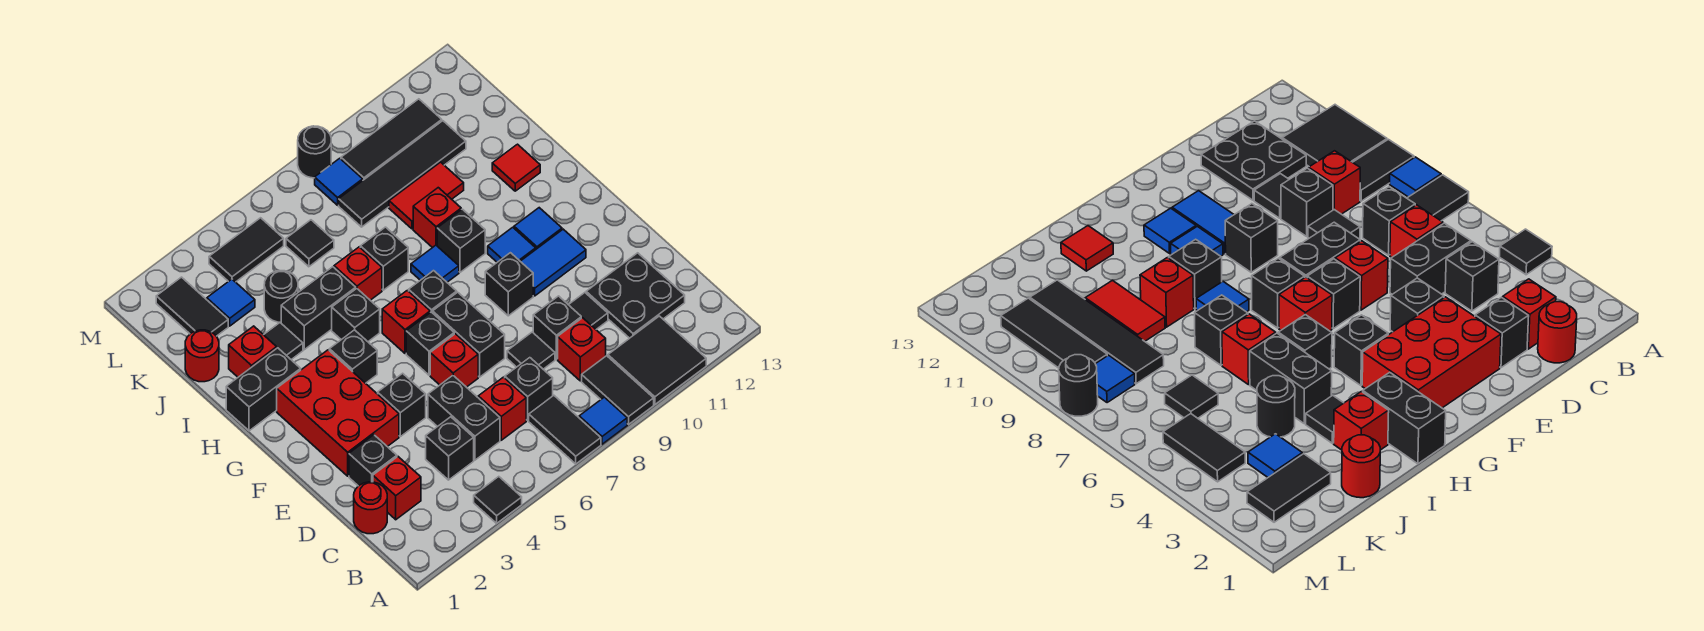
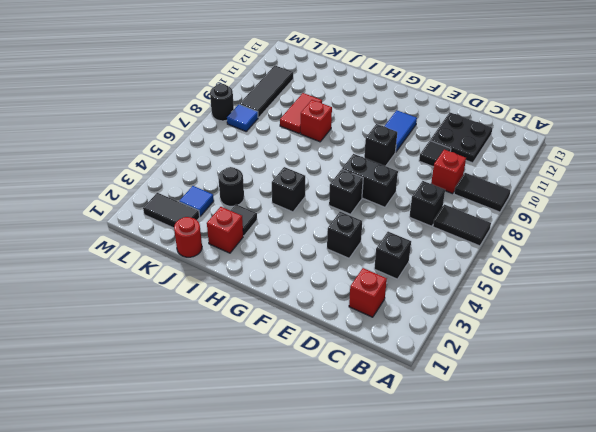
none -> black tile A4 level 1
none -> blue tile A8 level 1
none -> black tile A10:B11 level 1
none -> red round brick C1 level 1

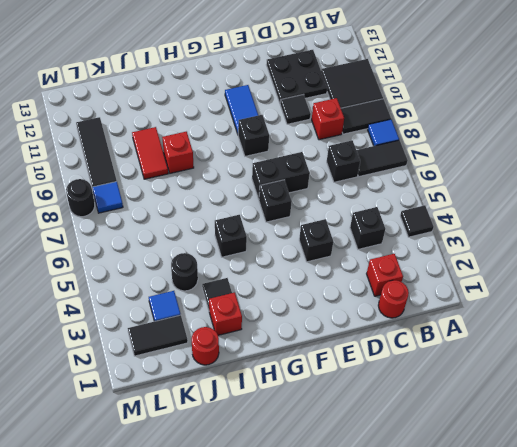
none -> black brick C5:D5 level 1
none -> red brick C6 level 1
none -> black brick D2 level 1
none -> black tile D8 level 1

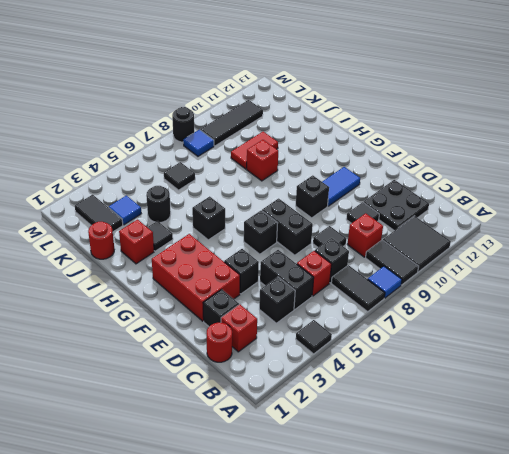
none -> black brick D9 level 1
none -> red brick E6 level 1
none -> black brick G4 level 1
none -> red brick G6 level 1

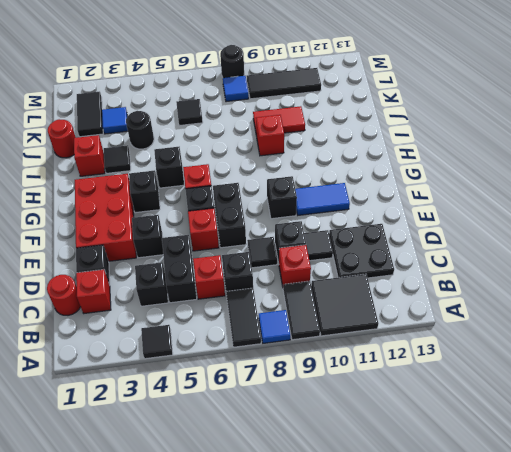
none -> black brick G7 level 1
none -> blue tile G10 level 1
none -> blue tile G11 level 1
none -> black brick H1:H2 level 1

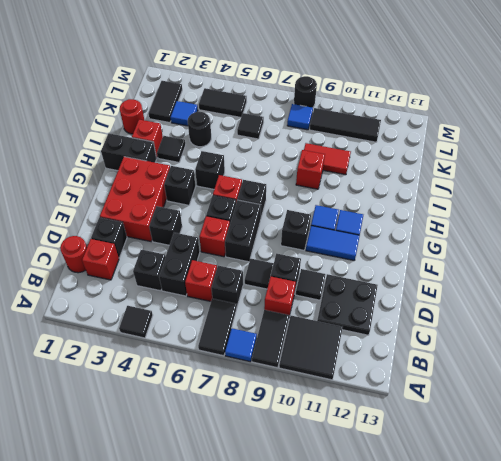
none -> blue tile H8 level 1
none -> black brick H9 level 1
none -> black brick I4:I5 level 1
none -> red brick I6 level 1

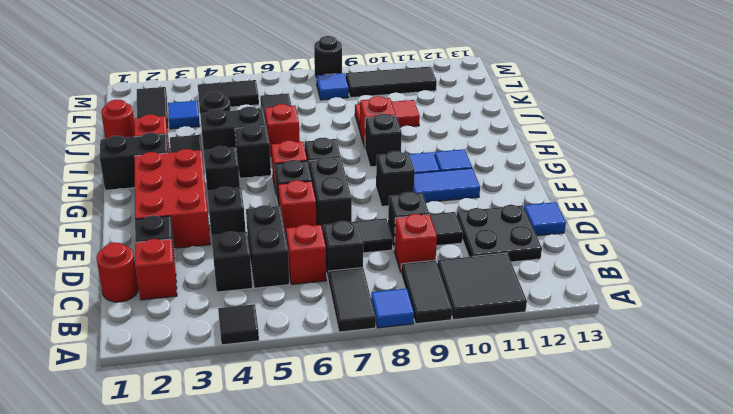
blue tile D13 level 1 -> blue tile H8 level 1
none -> black brick I7 level 1
none -> red tile I12 level 1
none -> black tile K8:K11 level 1

